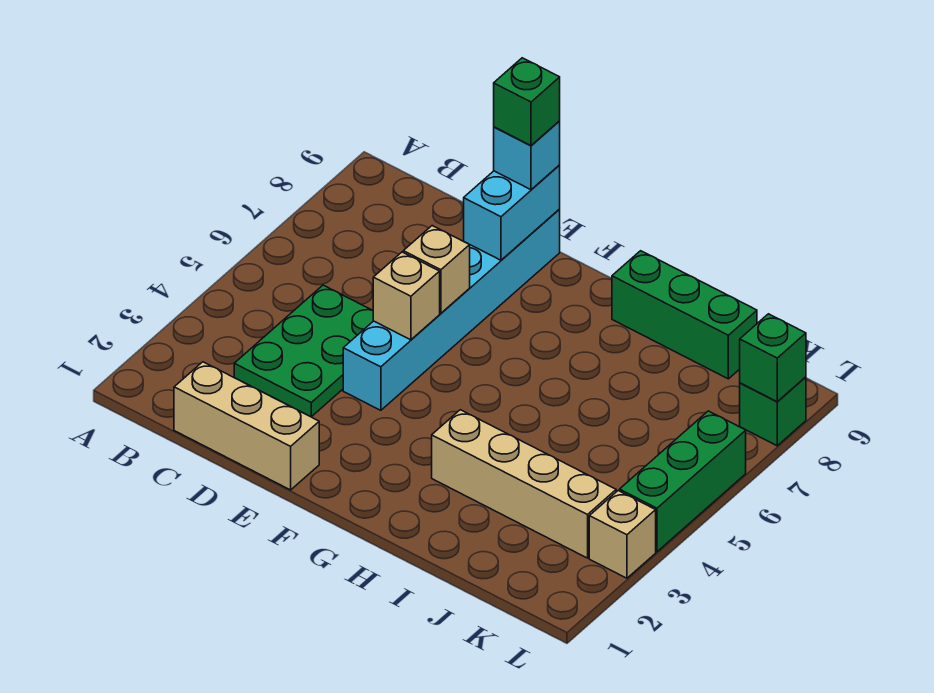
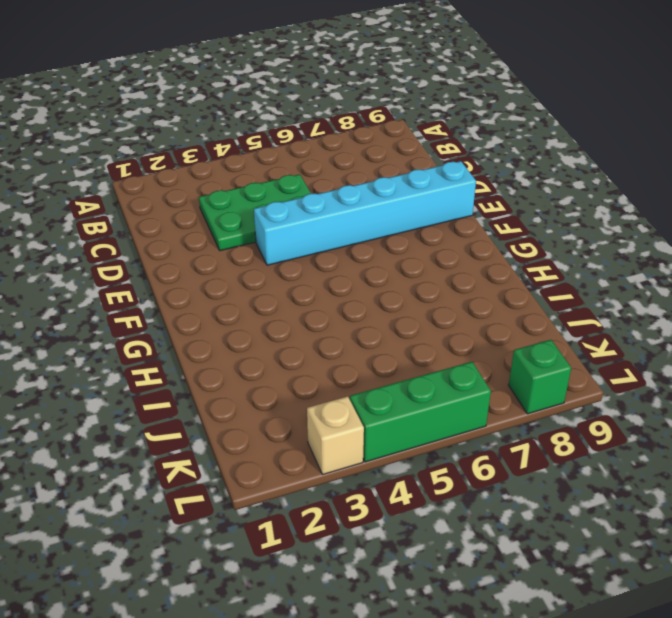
none -> tan brick C1:E1 level 1
none -> tan brick H3:K3 level 1
none -> green brick H9:J9 level 1

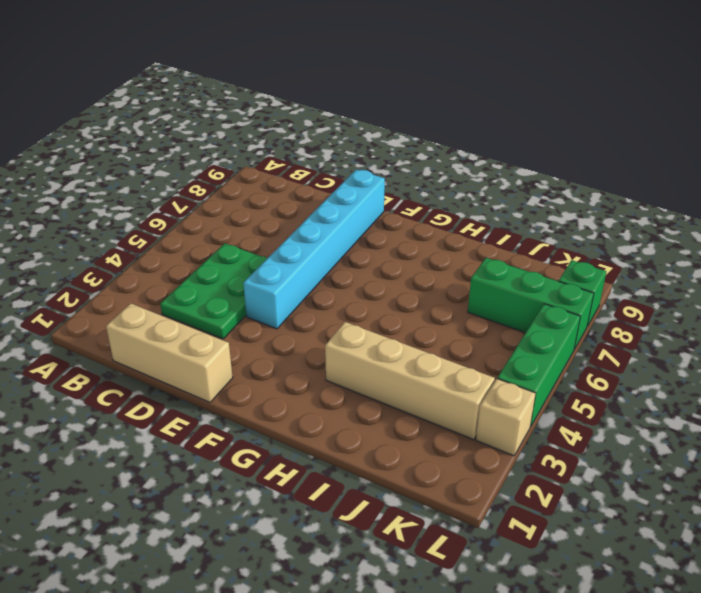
green brick J7:L7 level 1 -> green brick H9:J9 level 1
none -> tan brick E5 level 2
none -> tan brick E6 level 2
none -> cyan brick E8:E9 level 2

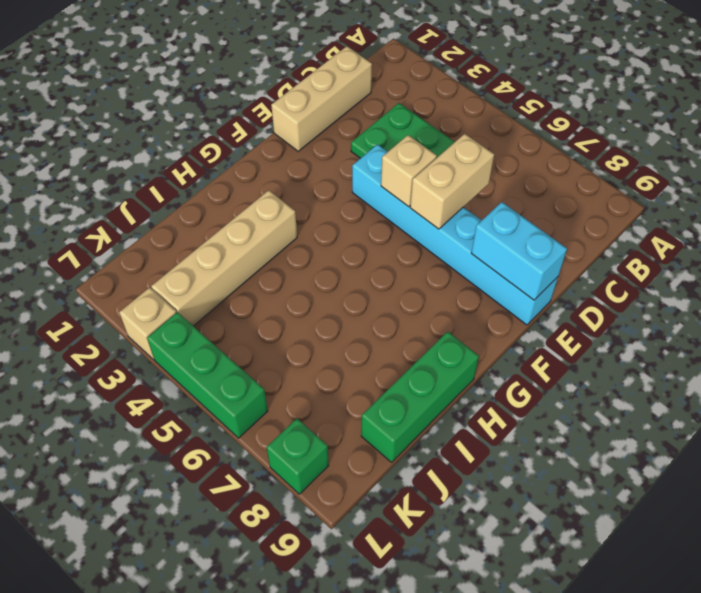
tan brick D6:E6 level 2 -> tan brick E6 level 2
none -> green brick L8 level 2
none -> cyan brick E9 level 3
none -> green brick E9 level 4

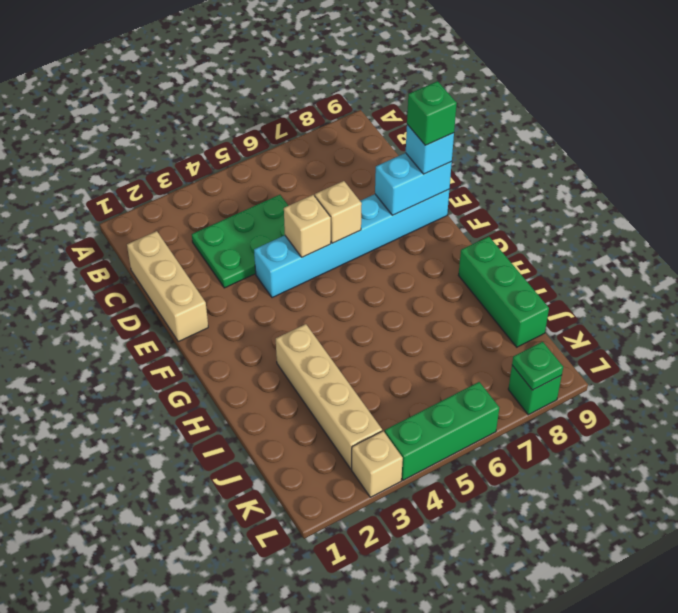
green plate L8 level 2 -> green brick L8 level 2

